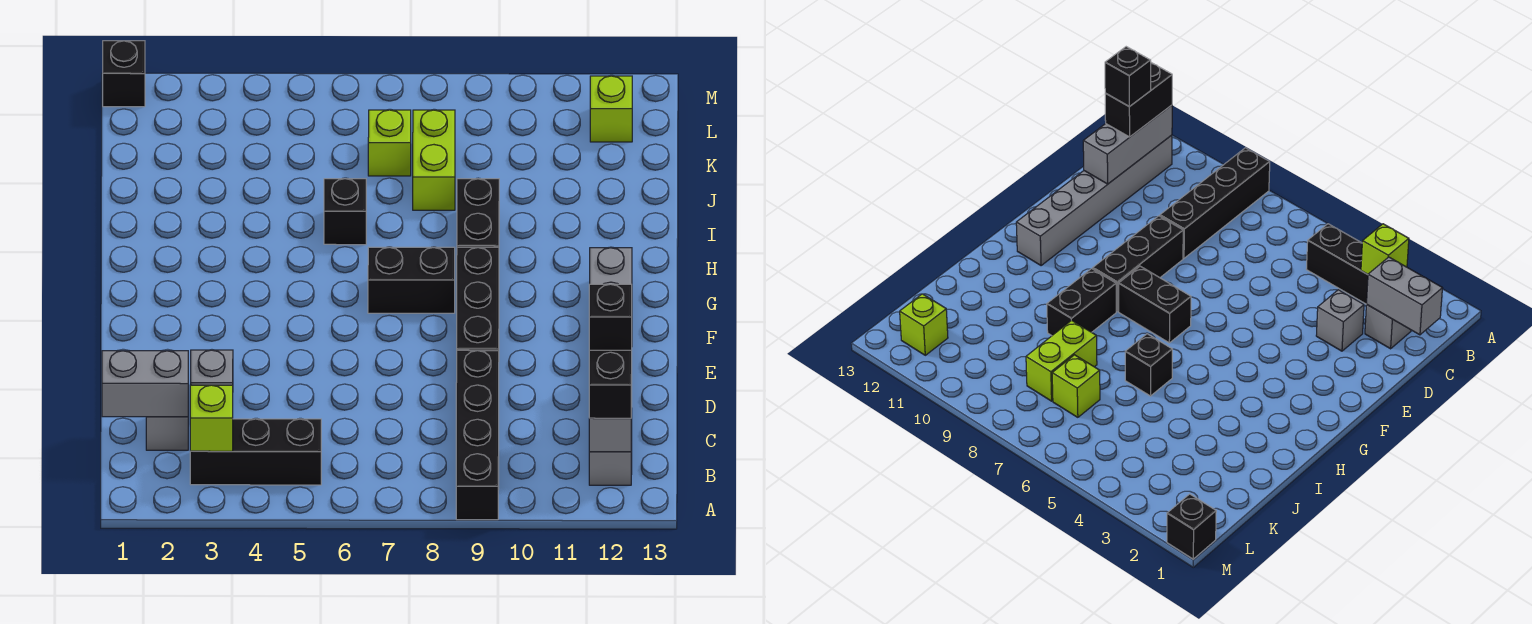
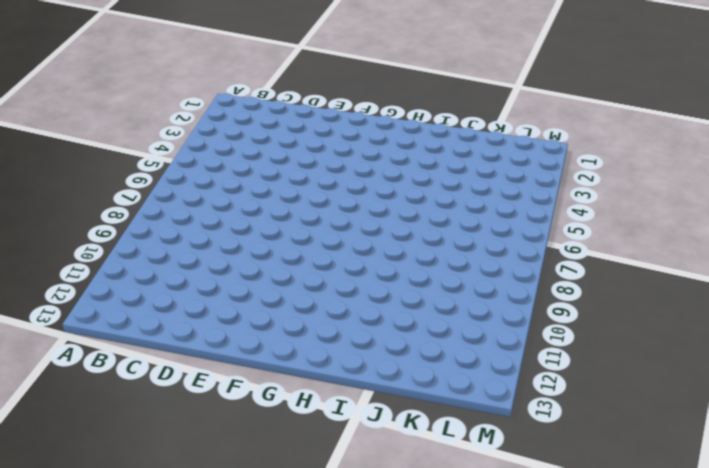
none -> black brick A9:D9 level 1
none -> black brick B3:B5 level 1
none -> grey brick B12:G12 level 1

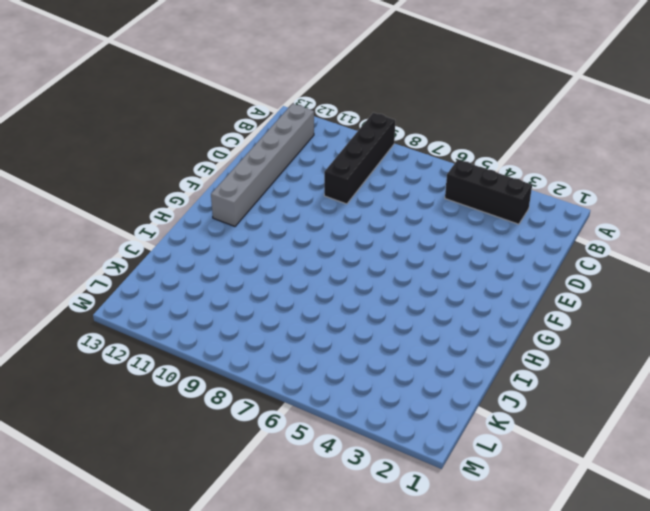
none -> grey brick C2 level 1
none -> grey brick D3 level 1
none -> black brick E9:G9 level 1

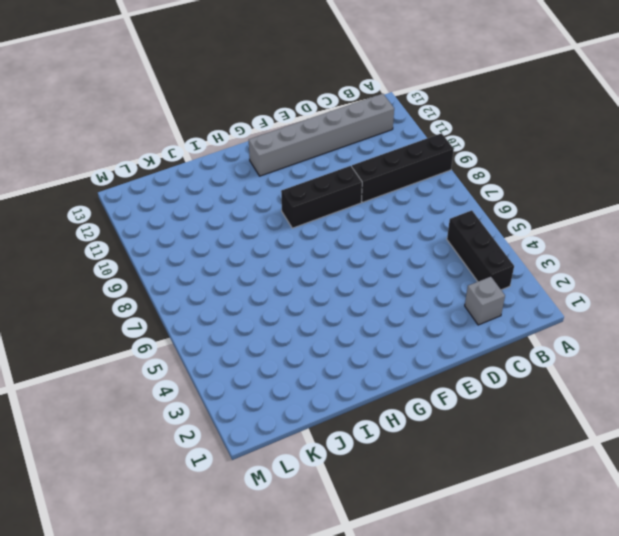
none -> grey brick D3 level 1
none -> black brick G7:G8 level 1
none -> black brick H9:I9 level 1

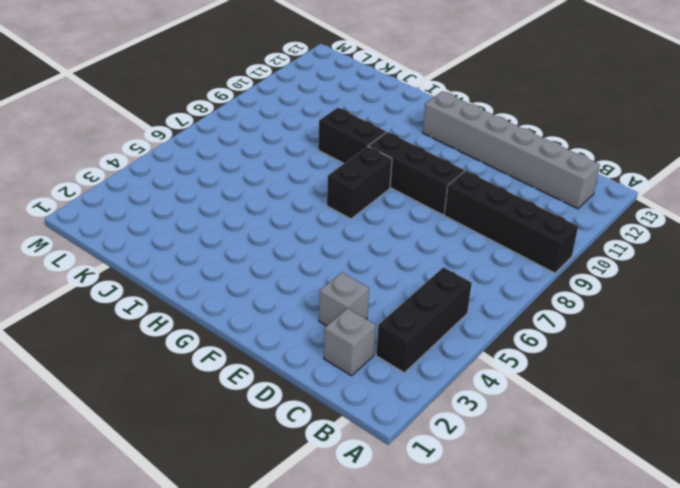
none -> black brick I6 level 1
none -> lime brick J8:K8 level 1
none -> lime brick K7 level 1

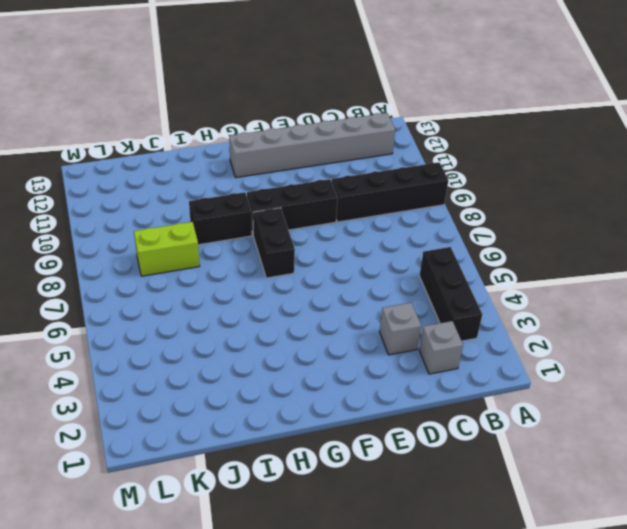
none -> black brick I6 level 1
none -> lime brick K7 level 1
none -> lime brick L12 level 1

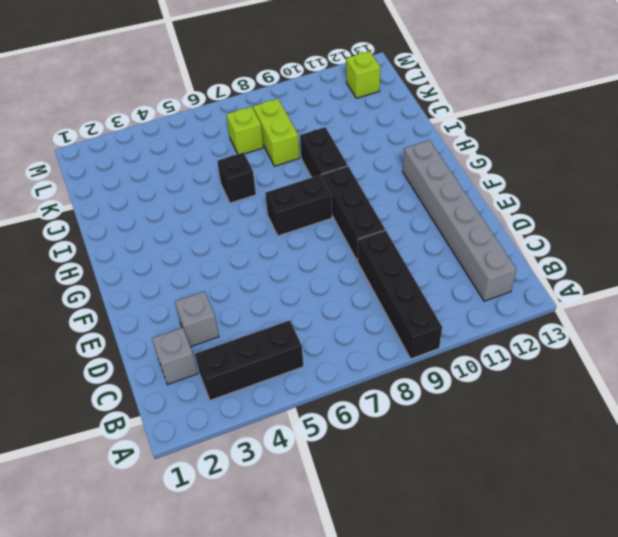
none -> black brick M1 level 1
none -> lime brick B3 level 2
none -> grey brick B12:D12 level 2

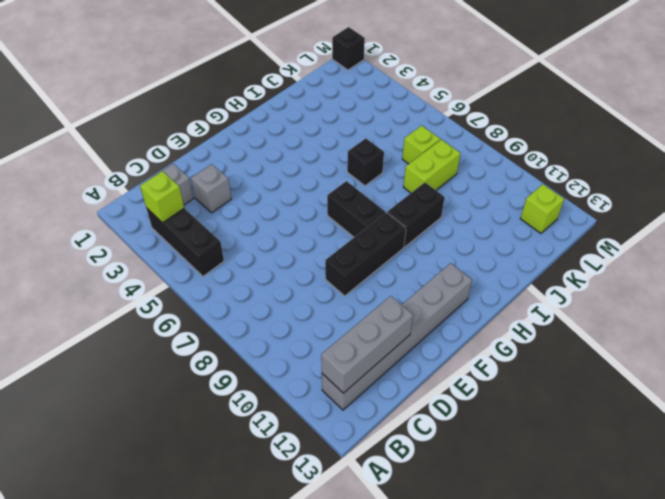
none -> black brick A9:D9 level 1
none -> grey brick C1:C2 level 2
none -> black brick B12:C12 level 3

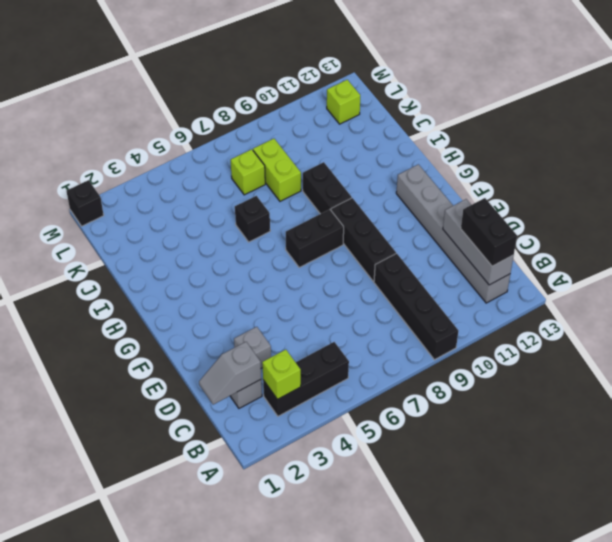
grey slope C1:C2 level 2 top 2 -> grey brick C1:C2 level 2
none -> black brick C12 level 4

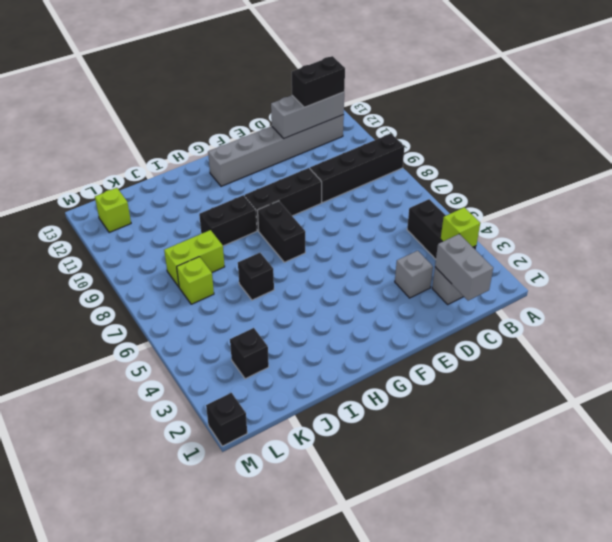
black brick K3 level 1 -> black brick C12 level 4

